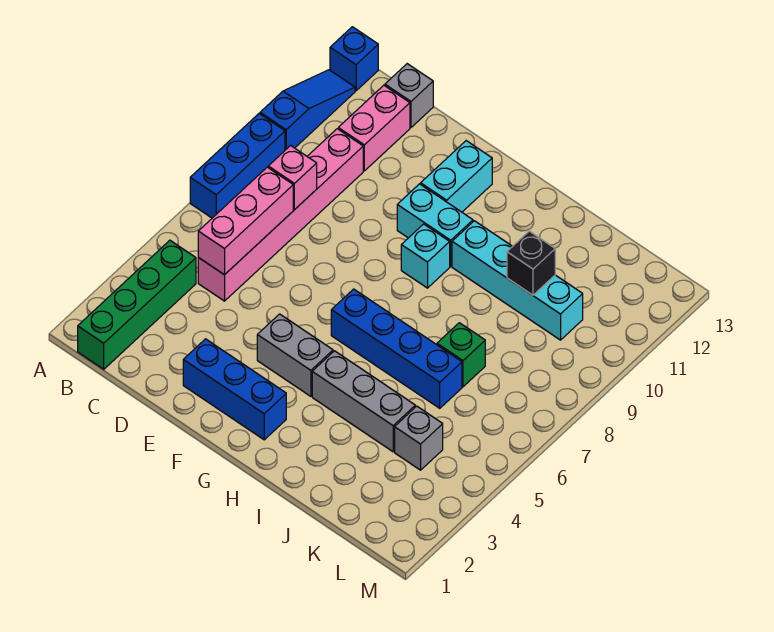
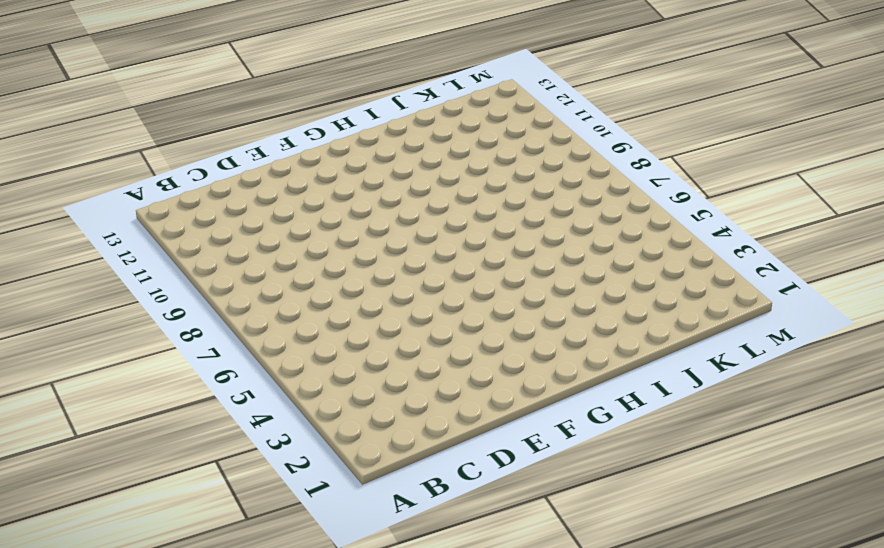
none -> blue brick A7:A9 level 1
none -> blue slope A10:A12 level 1 top 10
none -> blue brick A13 level 1

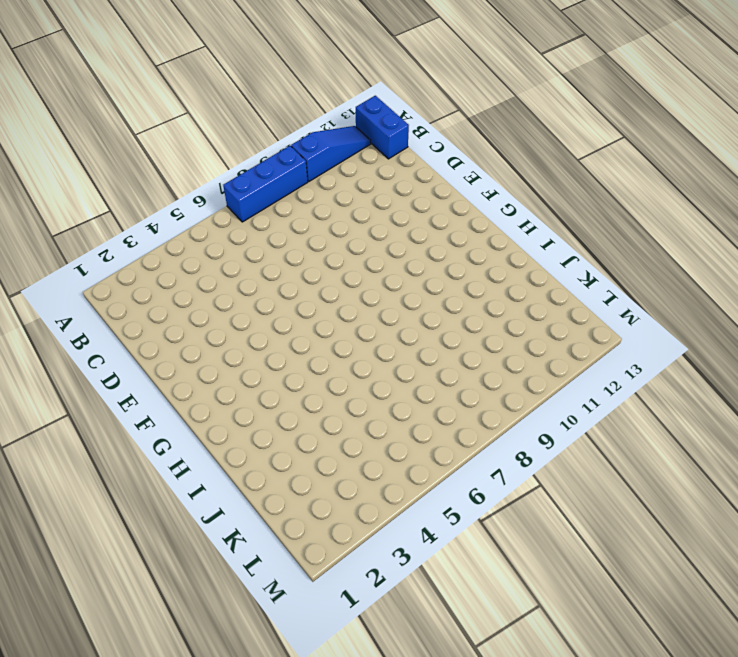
blue brick A13:B13 level 1 -> blue brick A13 level 1
none -> green brick B1:B4 level 1
none -> pink brick C5:C10 level 1
none -> pink brick C11:C12 level 1

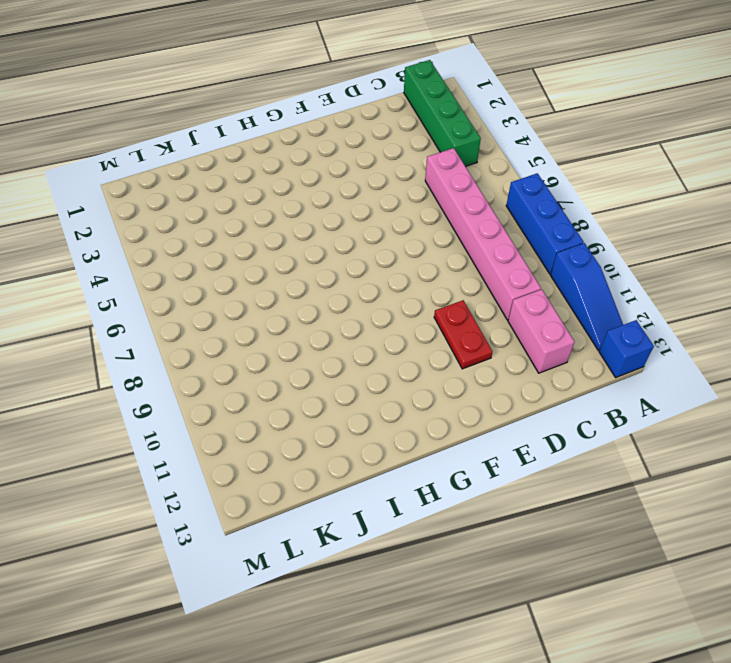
red plate E10:E11 level 1 -> none
none -> grey brick C13 level 1
none -> blue brick E2:G2 level 1
none -> grey brick F4:G4 level 1

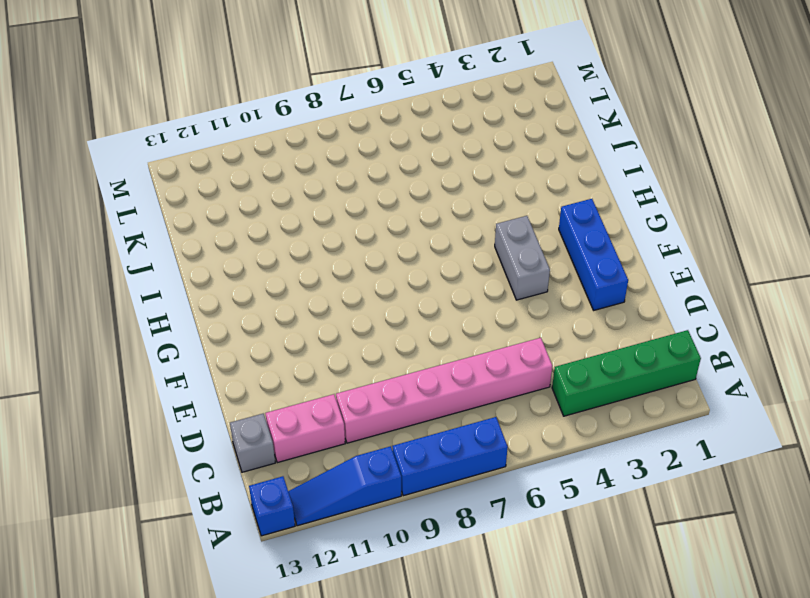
none -> cyan brick F10:G10 level 1
none -> cyan brick F11:F12 level 1
none -> blue brick G6:J6 level 1

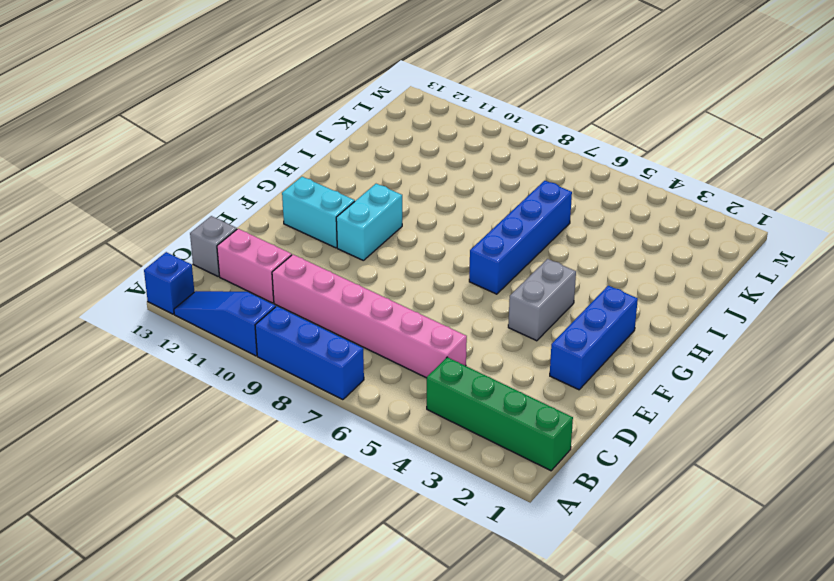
none -> cyan brick G9 level 1
none -> grey brick H4:J4 level 1
none -> cyan brick H10:K10 level 1

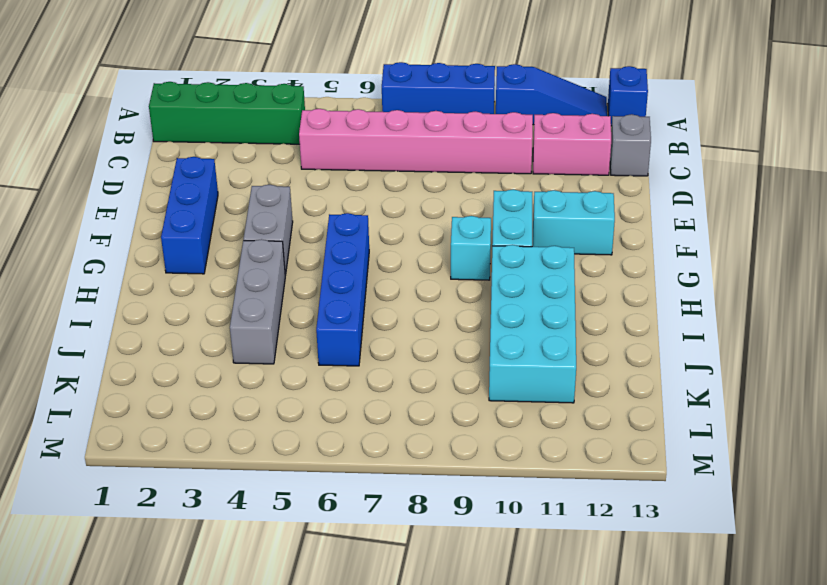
cyan brick H10:K11 level 1 -> cyan brick H10:K10 level 1
none -> green brick J7 level 1
none -> grey brick K4 level 1
none -> pink brick C5:C7 level 2

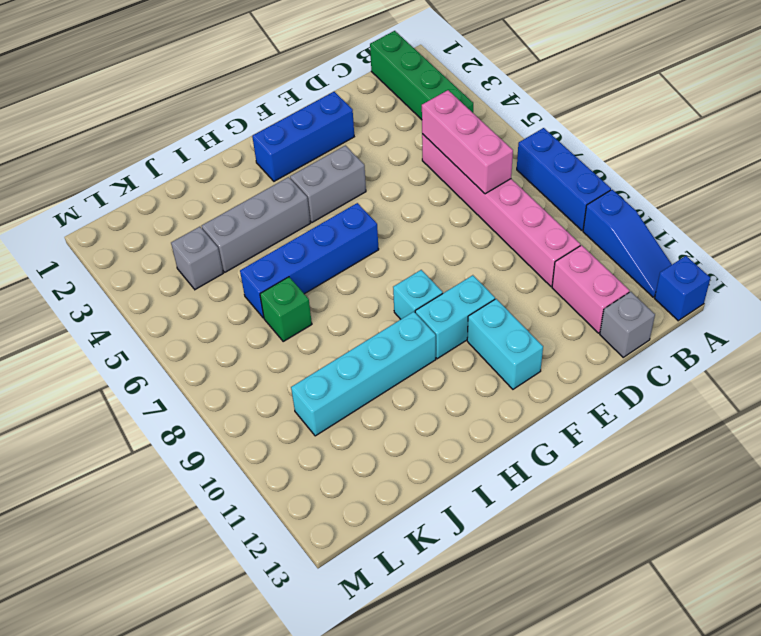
none -> pink brick C8 level 2
none -> black brick J10 level 2

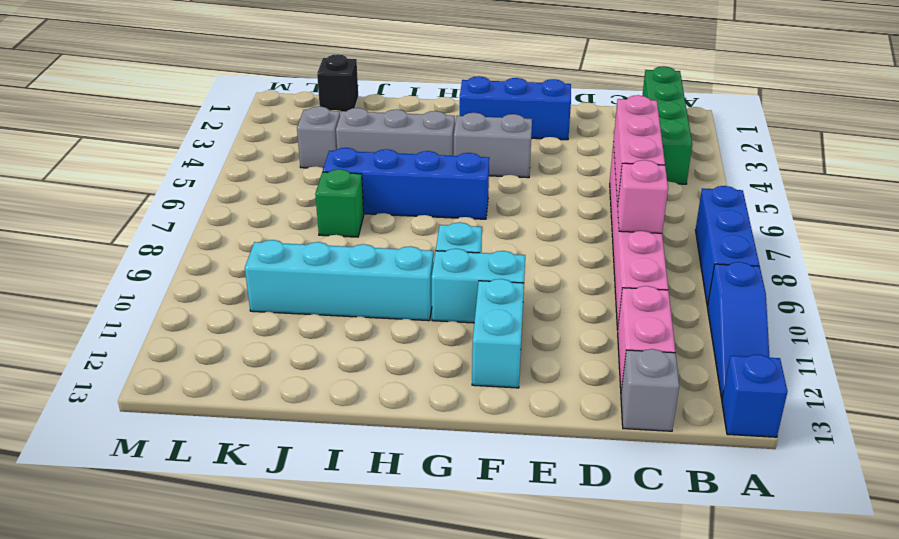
black brick K1 level 1 -> black brick J10 level 2

